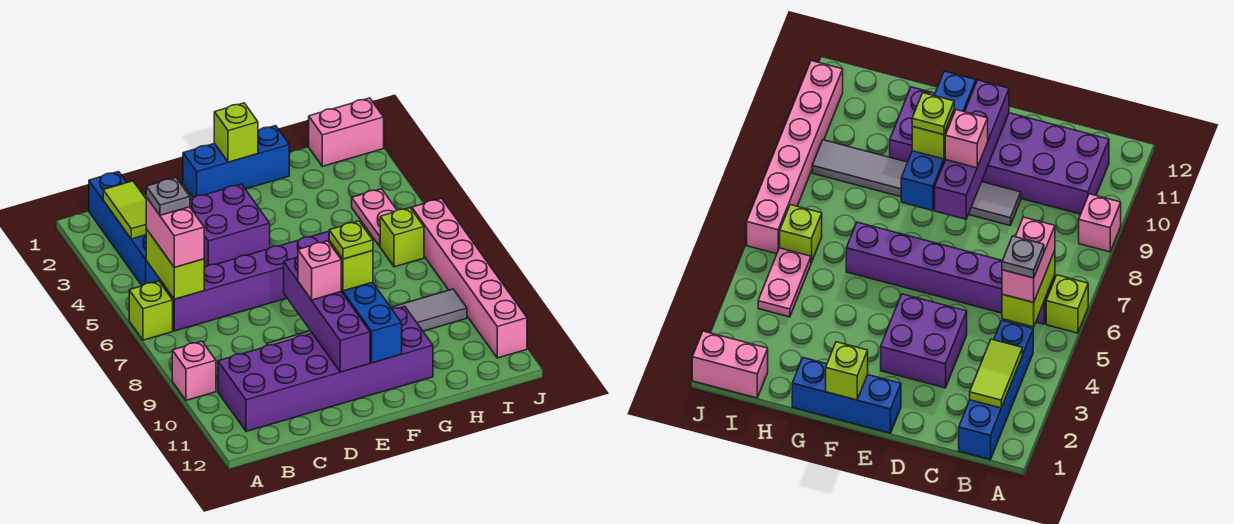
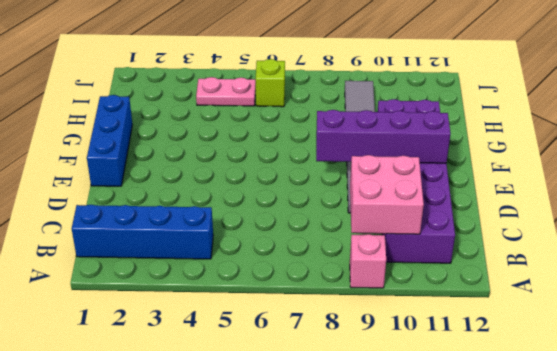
pink brick B9:C10 level 2 -> none
none -> lime brick A6 level 1
none -> purple brick B6:G6 level 1
none -> purple brick D3:E4 level 1

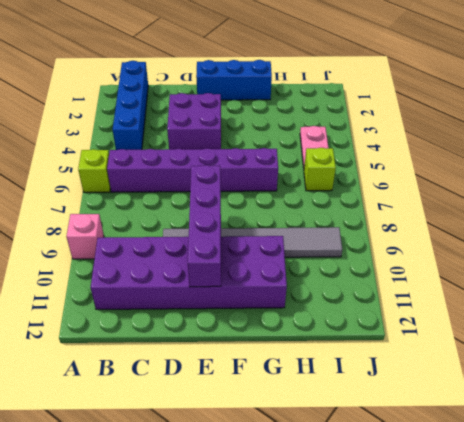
none -> pink brick I1:J1 level 1
none -> pink brick J6:J11 level 1
none -> lime tile B2:B3 level 2

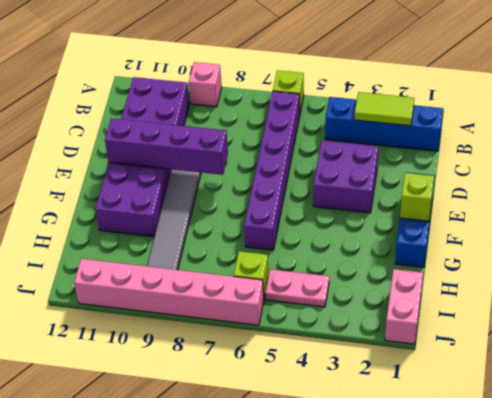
none -> lime brick B5:B6 level 2
none -> blue brick F8:F11 level 2
none -> pink brick B5:B6 level 3

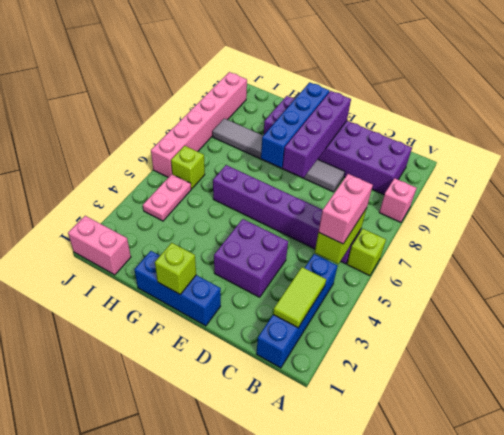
none -> pink brick E9 level 3
none -> lime brick F9 level 3
none -> grey plate B5 level 4

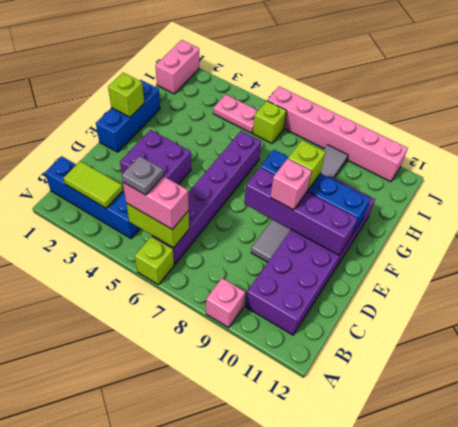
none -> lime plate F9 level 4

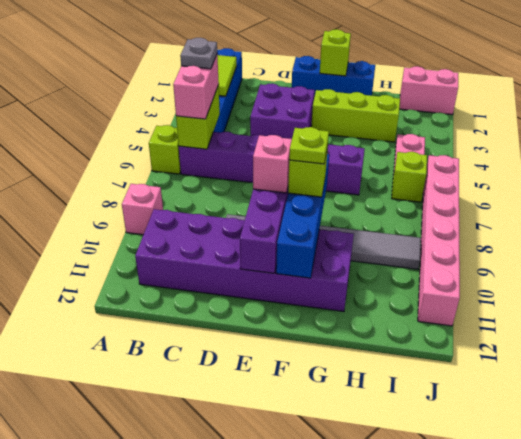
lime brick F3:H3 level 1 -> none

